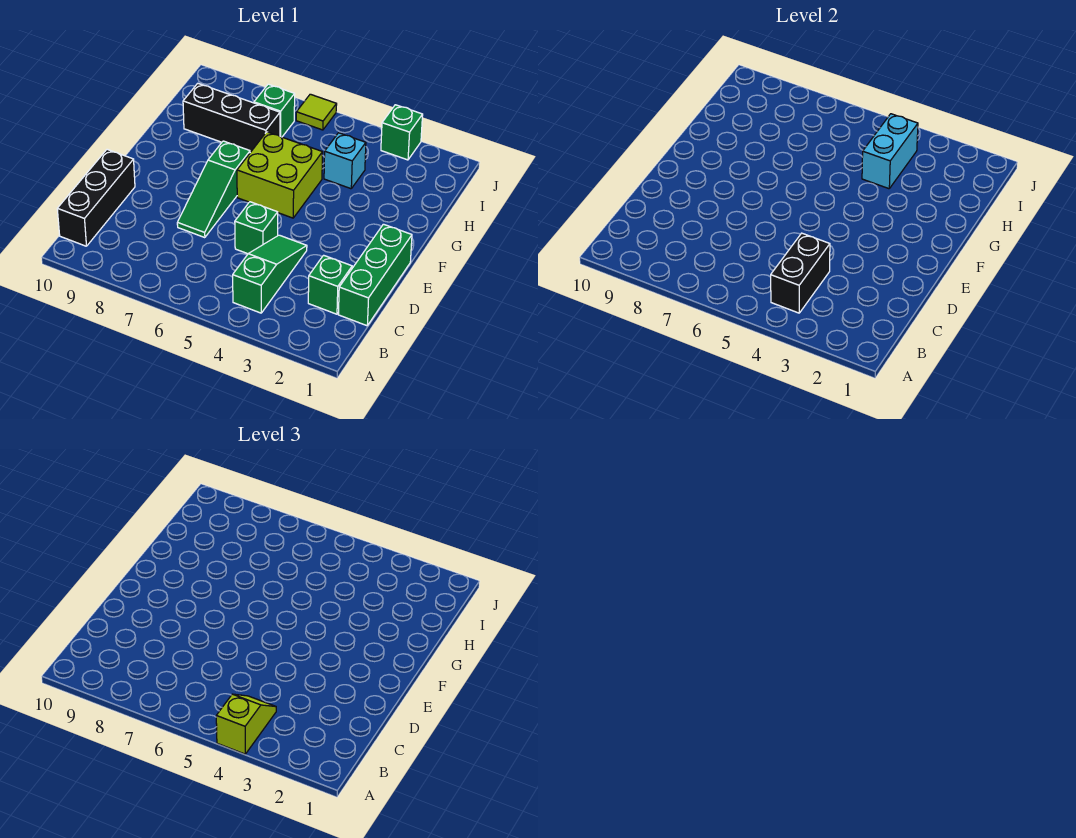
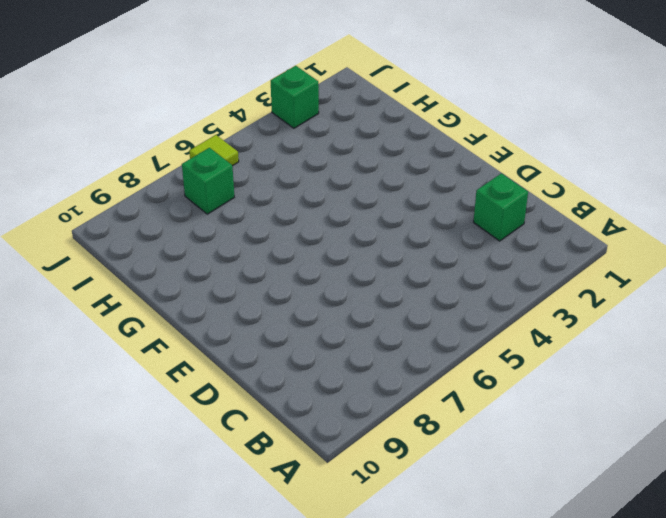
none -> green slope B4:D4 level 1 top B
none -> black brick B10:D10 level 1
none -> green brick C1:E1 level 1

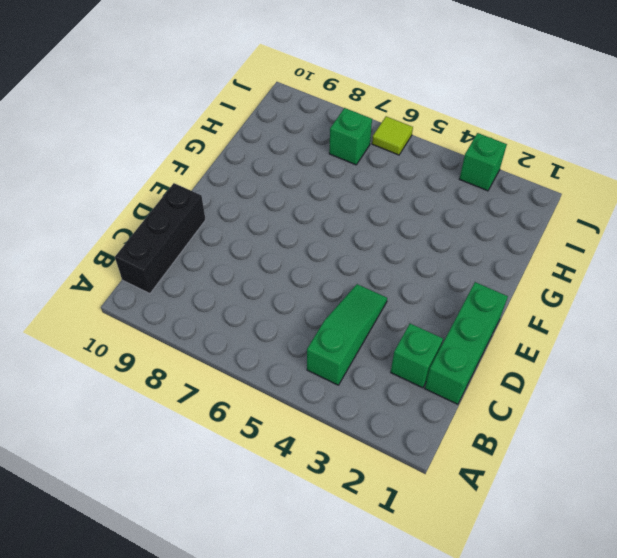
none -> green brick D5 level 1
none -> green slope D7:F7 level 1 top F
none -> lime brick F5:G6 level 1

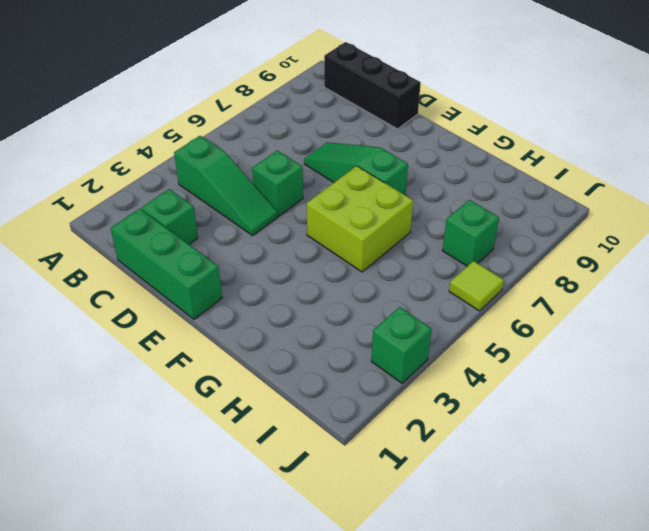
none -> cyan brick H4 level 1
none -> black brick H7:H9 level 1
none -> black brick B4:C4 level 2

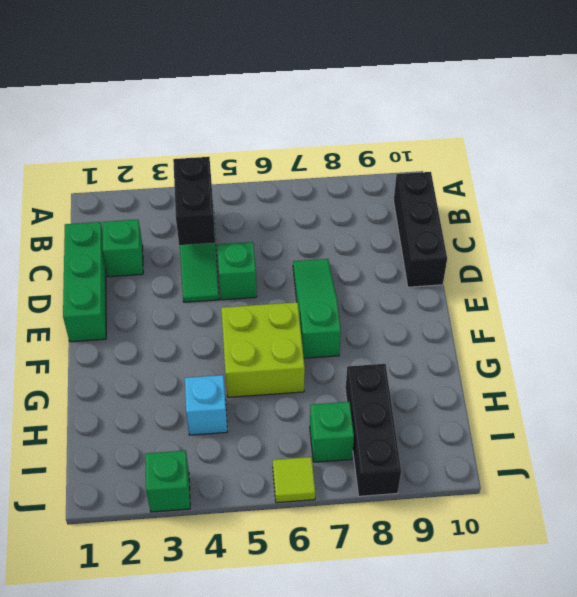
black brick H8:J8 level 1 -> black brick H7:H9 level 1
none -> cyan brick H4:I4 level 2
none -> lime slope A4:B4 level 3 top A

